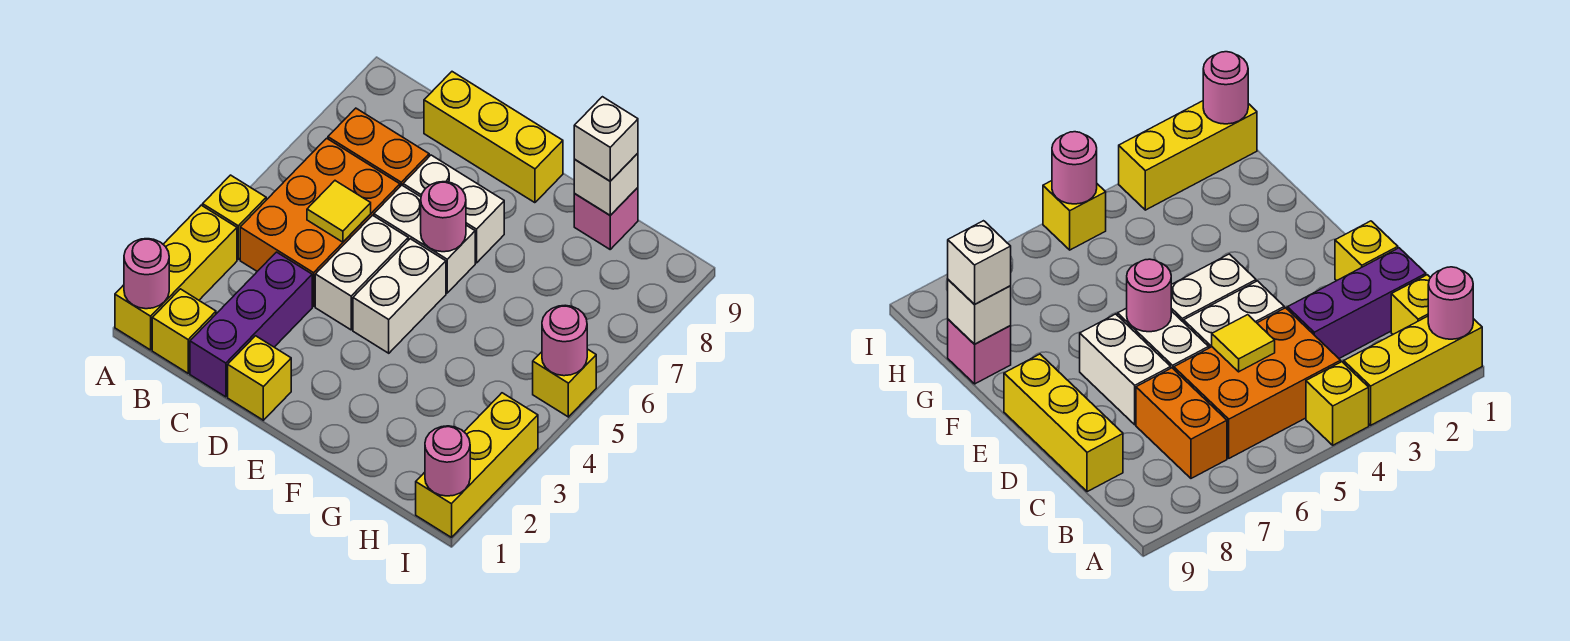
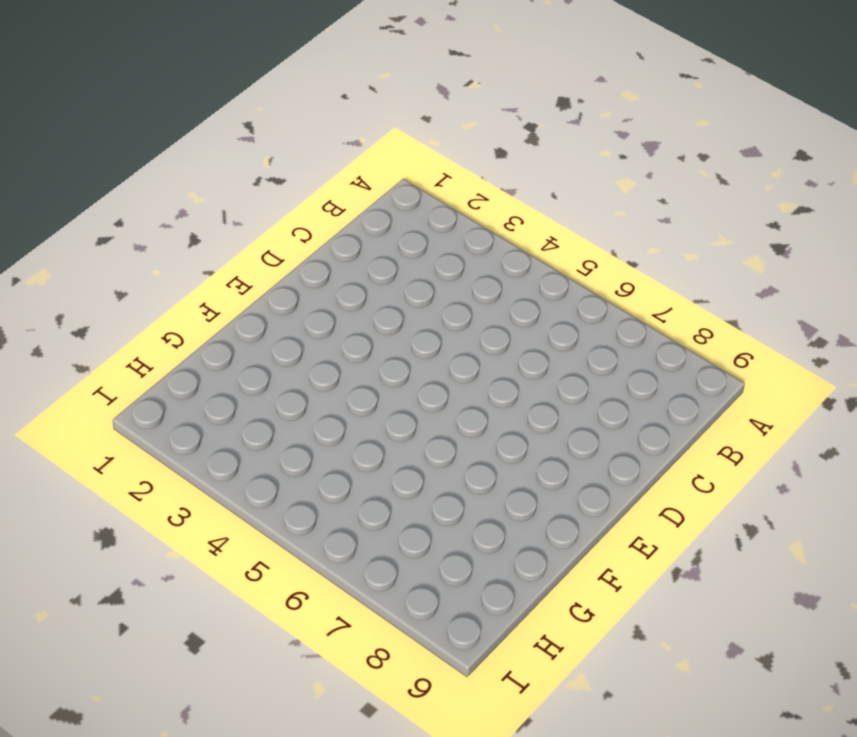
none -> yellow brick A1:A3 level 1
none -> yellow brick A4 level 1
none -> yellow brick B1 level 1

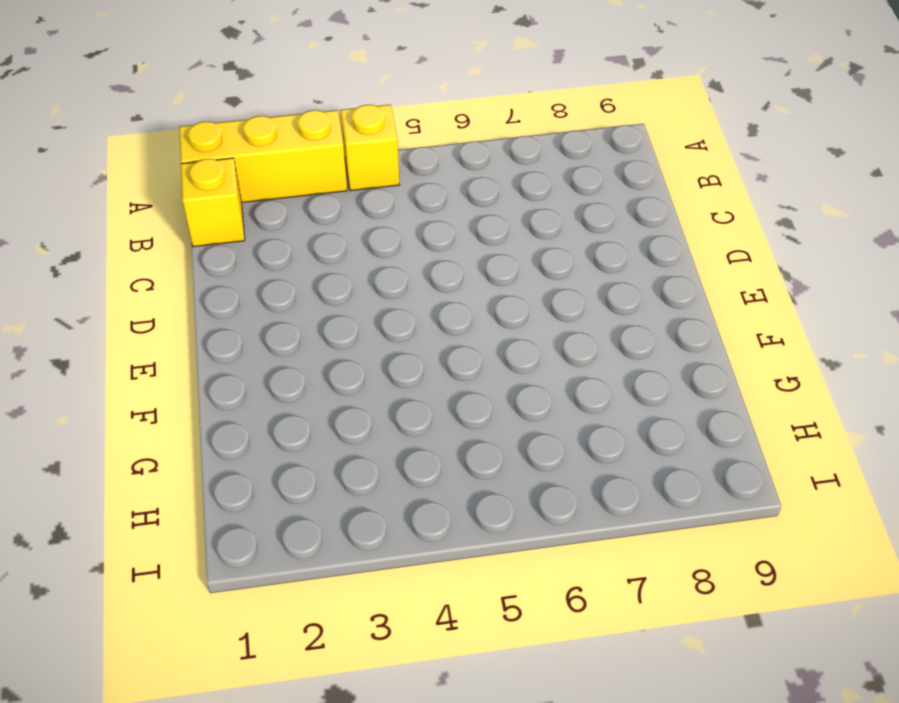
none -> orange brick B4:C6 level 1
none -> orange brick B7:C7 level 1
none -> purple brick C1:C3 level 1

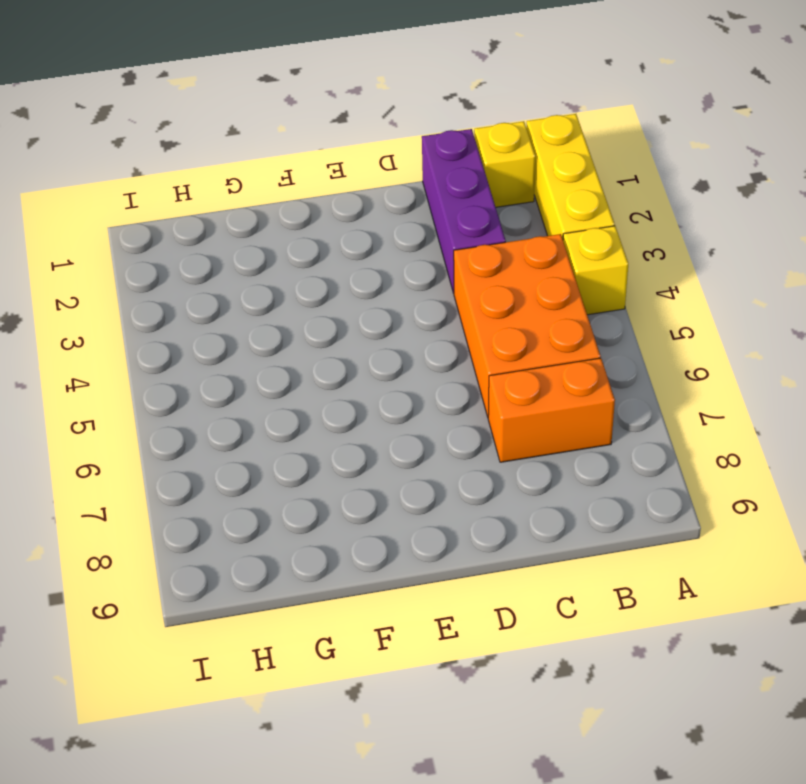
none -> yellow brick C9:E9 level 1
none -> yellow brick D1 level 1
none -> white brick D4:D5 level 1

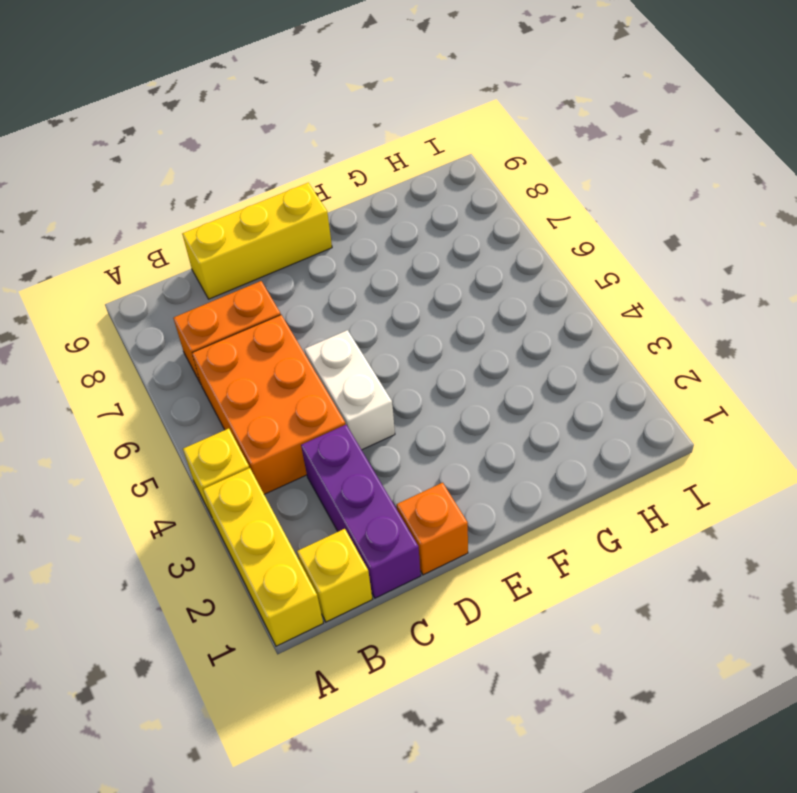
orange brick D1 level 1 -> yellow brick D1 level 1
none -> white brick D6:E6 level 1
none -> white brick D7:E7 level 1
none -> white brick E4:E5 level 1

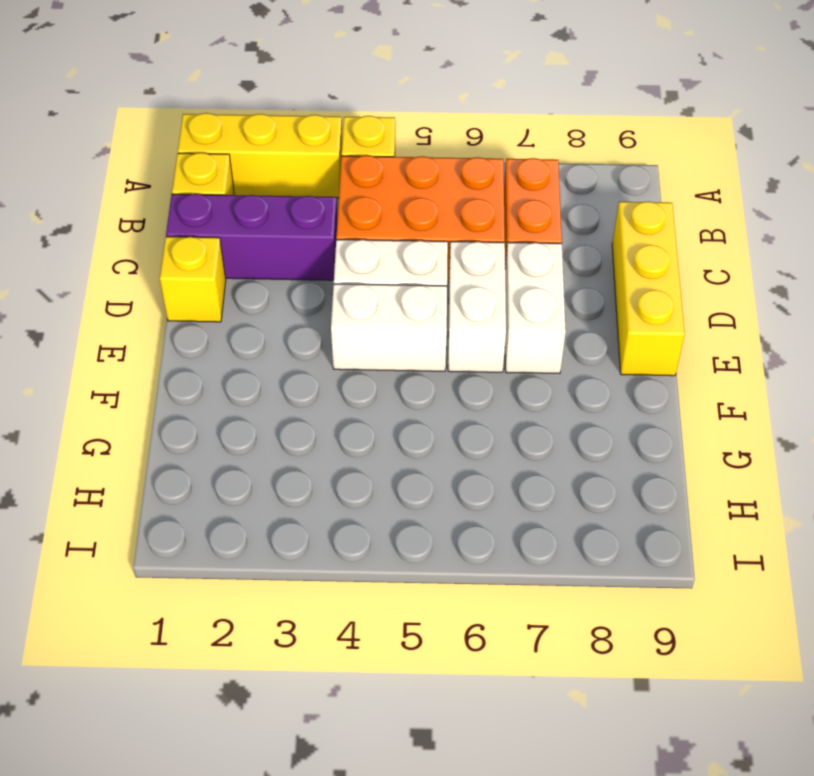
none -> pink brick G9 level 1
none -> yellow brick I1:I3 level 1
none -> yellow brick I5 level 1

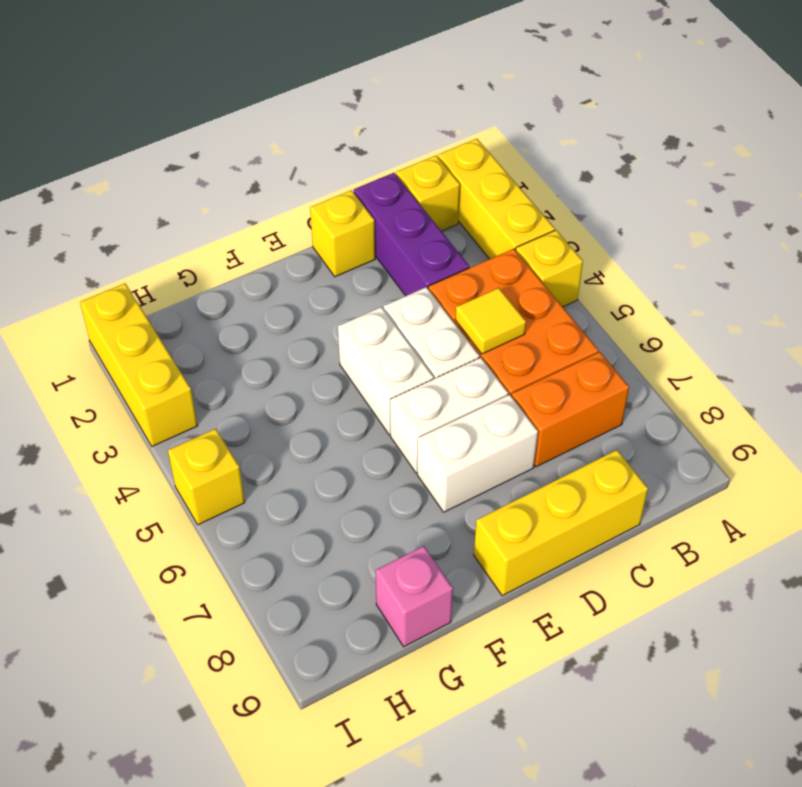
none -> pink round brick A1 level 2
none -> pink round brick E6 level 2
none -> white brick G9 level 2

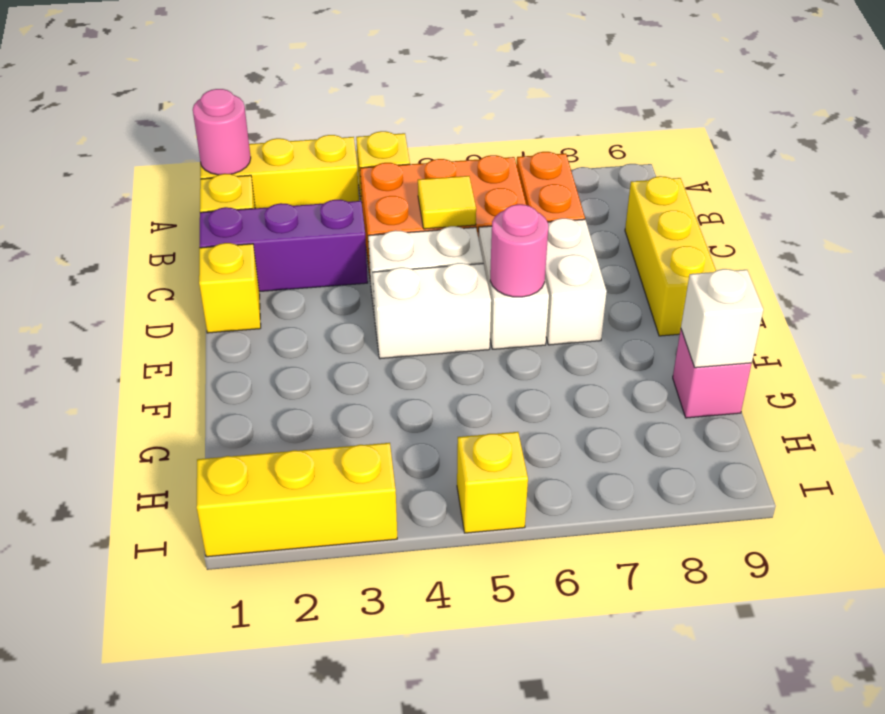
none -> pink round brick I1 level 2
none -> pink round brick I5 level 2
none -> white brick G9 level 3

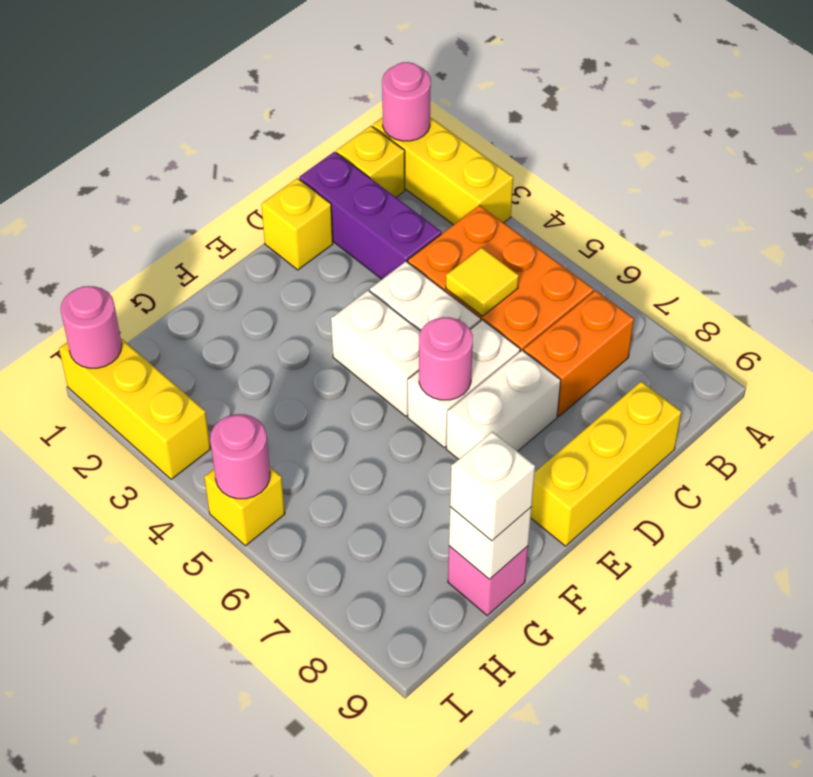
none -> yellow brick A4 level 1

